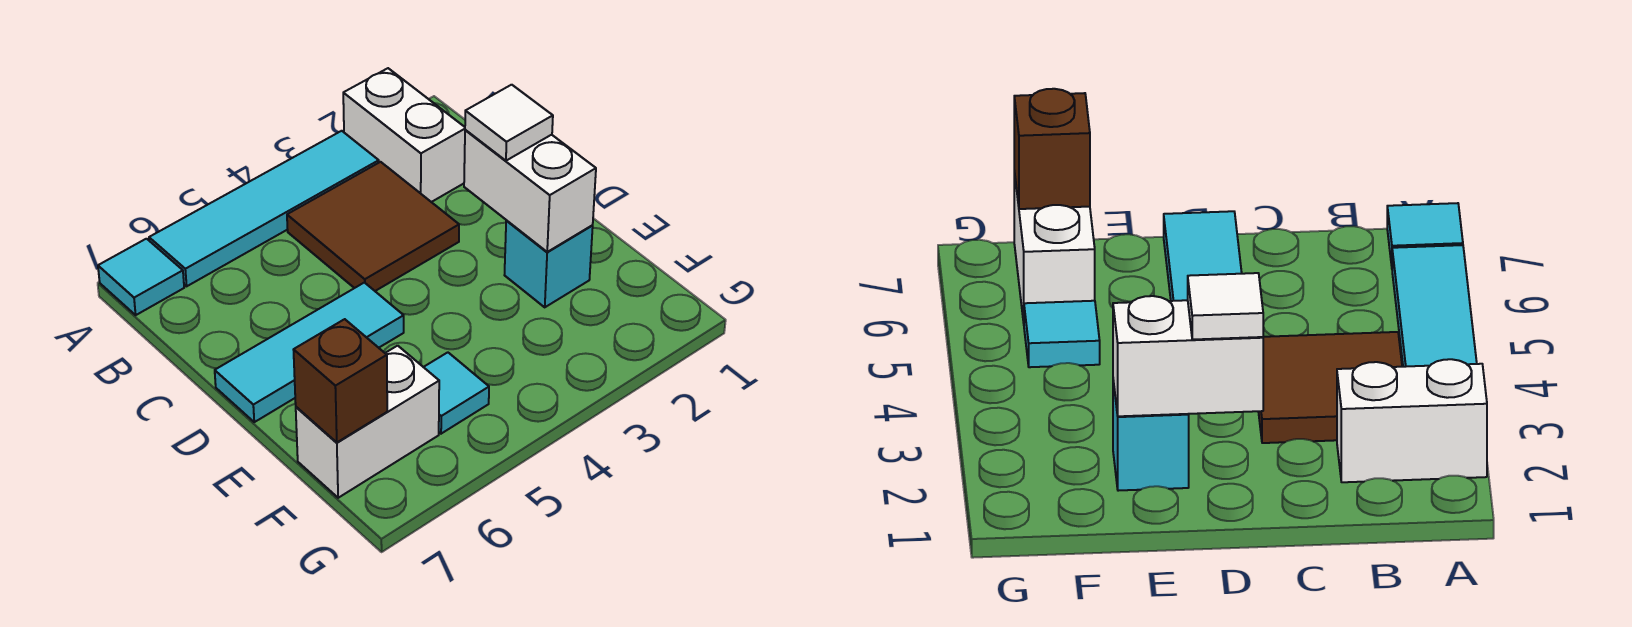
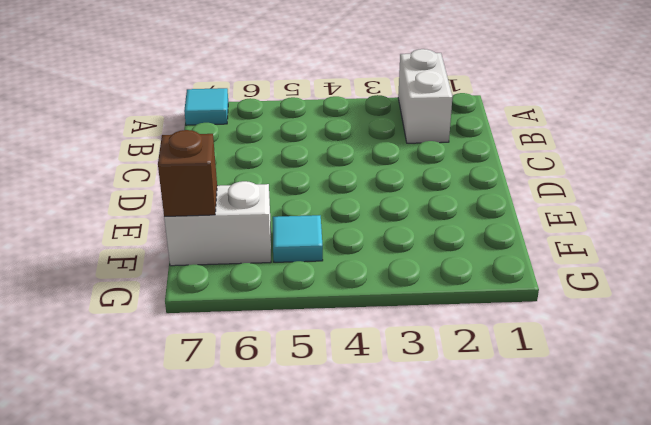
none -> cyan tile A3:A6 level 1
none -> brown tile B3:C4 level 1

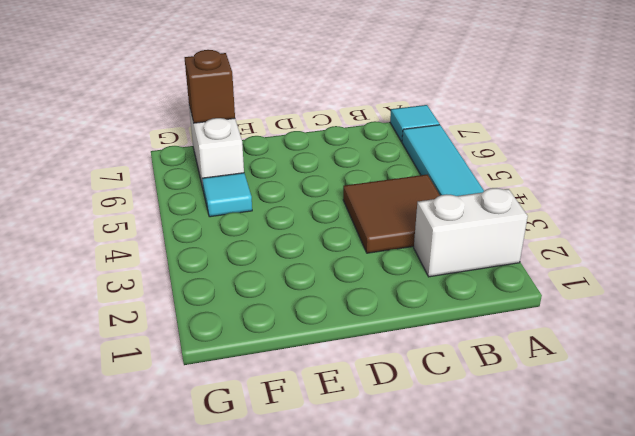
none -> cyan tile D5:D7 level 1
none -> cyan brick E2 level 1

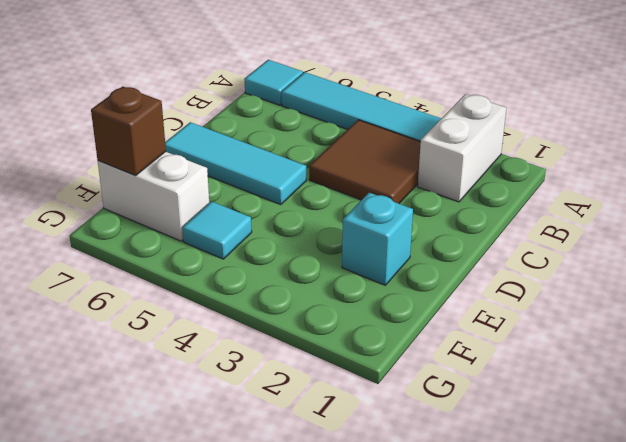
none -> white brick D2:E2 level 2
none -> white tile D2 level 3

